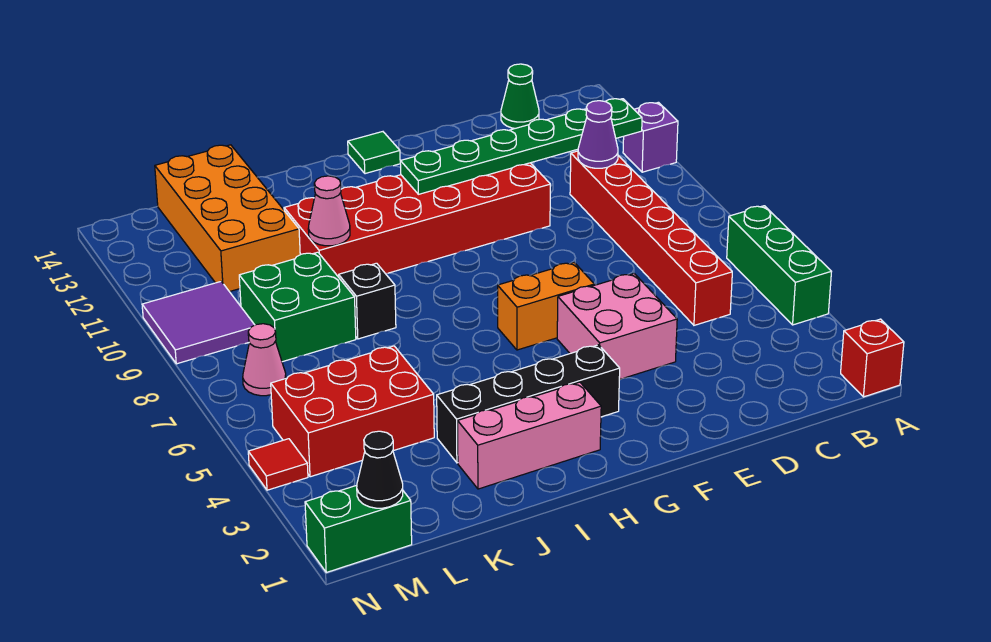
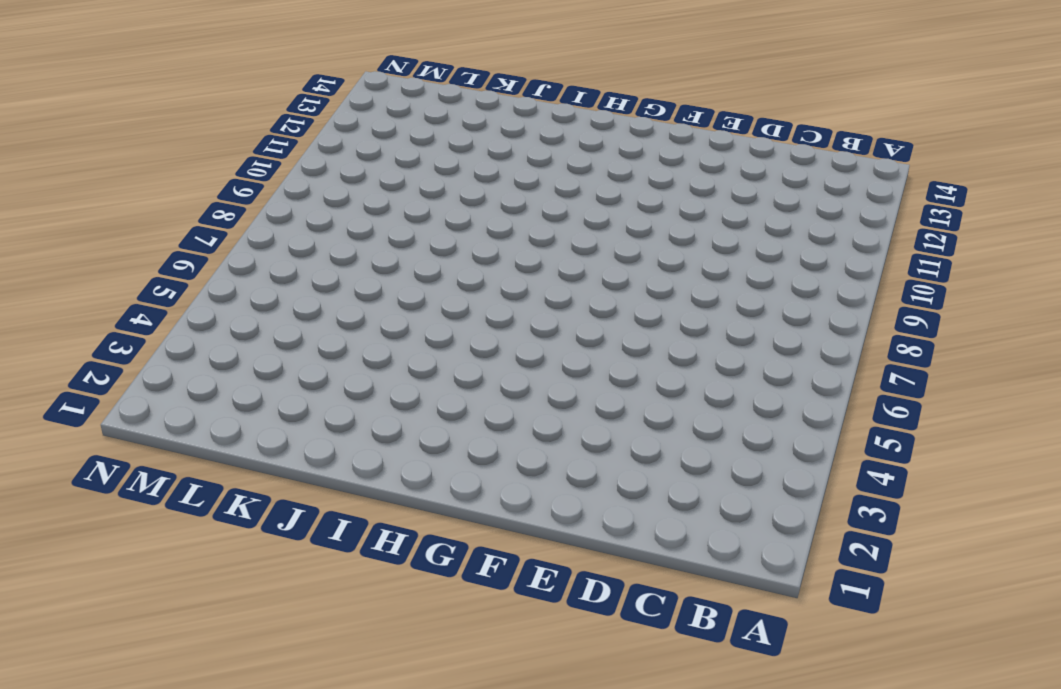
none -> red brick A1 level 1
none -> green brick A4:A6 level 1
none -> purple brick A11 level 1

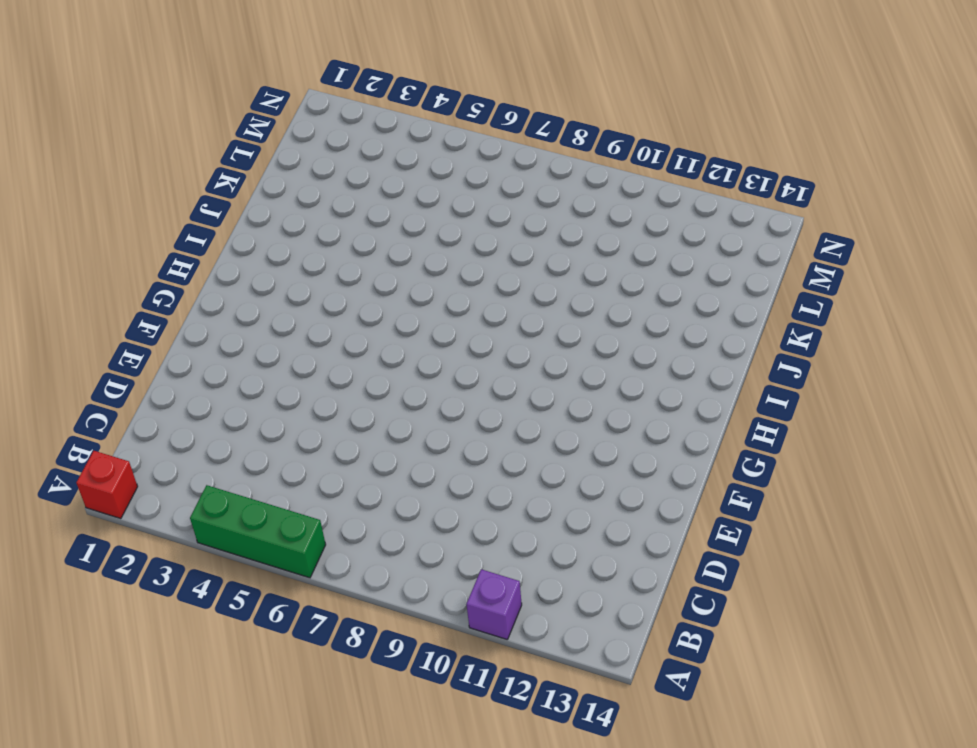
none -> red brick C5:C10 level 1
none -> green cone C14 level 1
none -> pink brick E4:F5 level 1

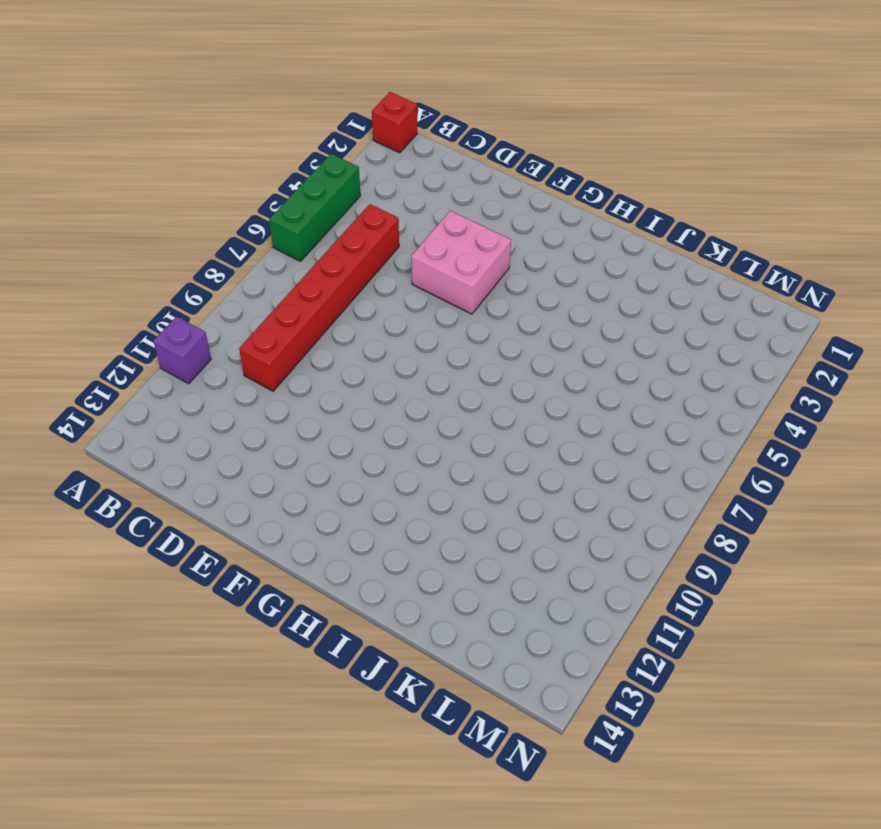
none -> green cone C14 level 1
none -> red brick E10:J11 level 1
none -> orange brick F6:G6 level 1

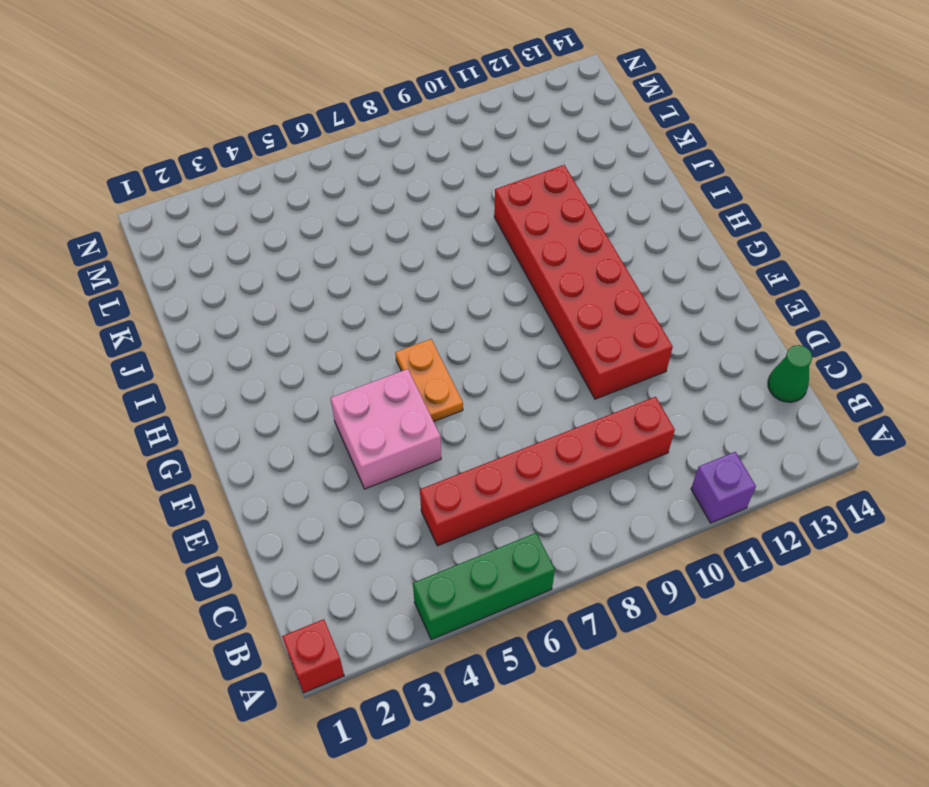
orange plate F6:G6 level 1 -> orange brick F6:G6 level 1
none -> black brick G3:J3 level 1
none -> green tile G14 level 1
none -> pink brick H2:J2 level 1

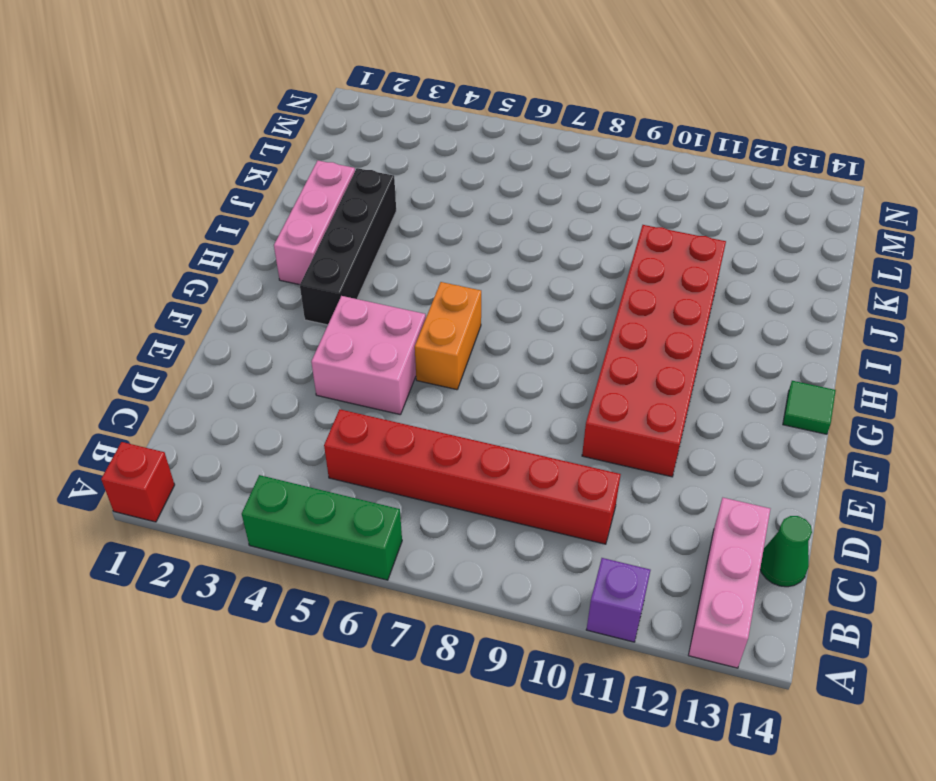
pink brick A13:C13 level 1 -> none
none -> black brick J8 level 1
none -> red brick K4:M5 level 1
none -> green brick K8:L9 level 1

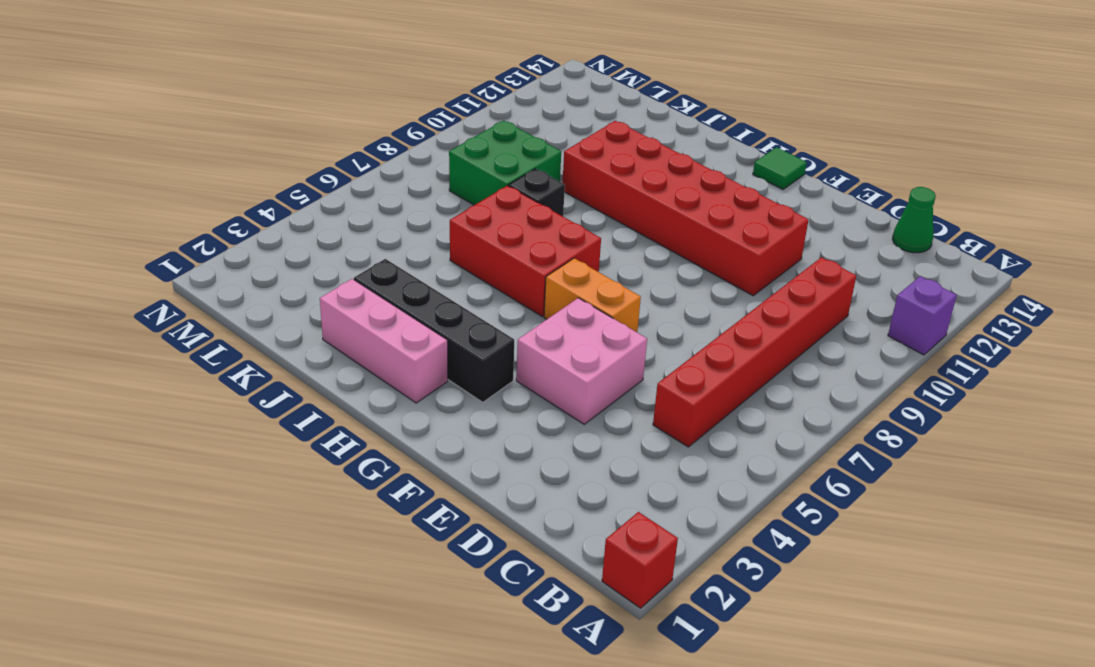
red brick H6:J7 level 1 -> red brick K4:M5 level 1
none -> green brick A4:A6 level 1
none -> orange brick K11:L14 level 1
none -> green brick M1:N1 level 1

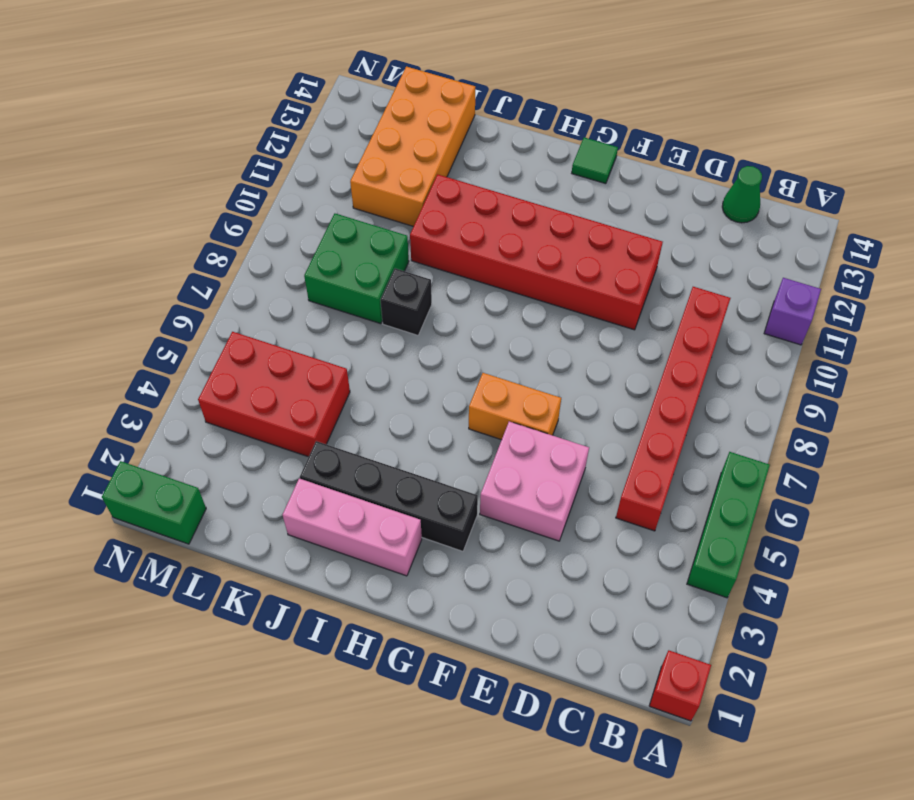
none -> pink cone M7 level 1
none -> purple tile M9:N10 level 1
none -> red tile N4 level 1

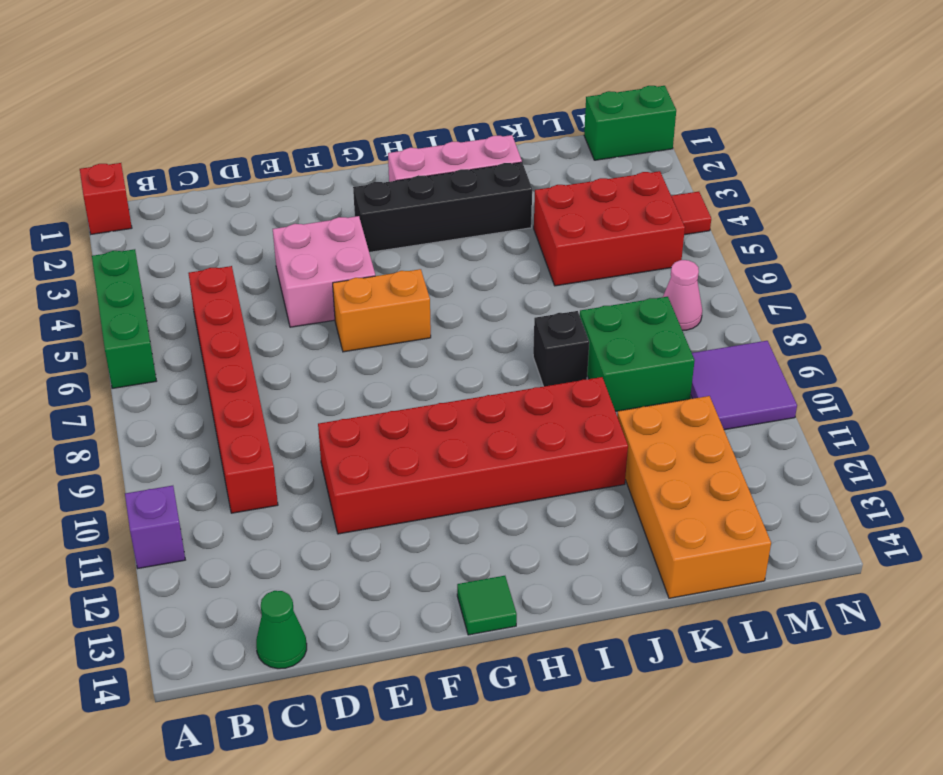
none -> green plate B11:G11 level 2
none -> purple cone C10 level 2
none -> pink cone J10 level 2

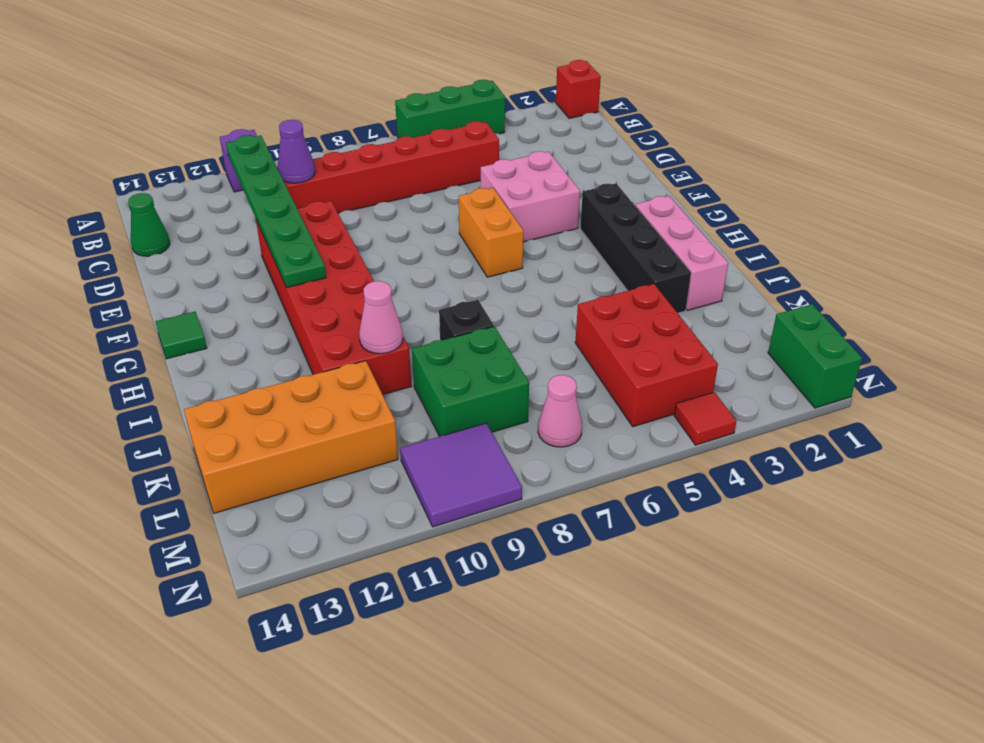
none -> black cone M1 level 2

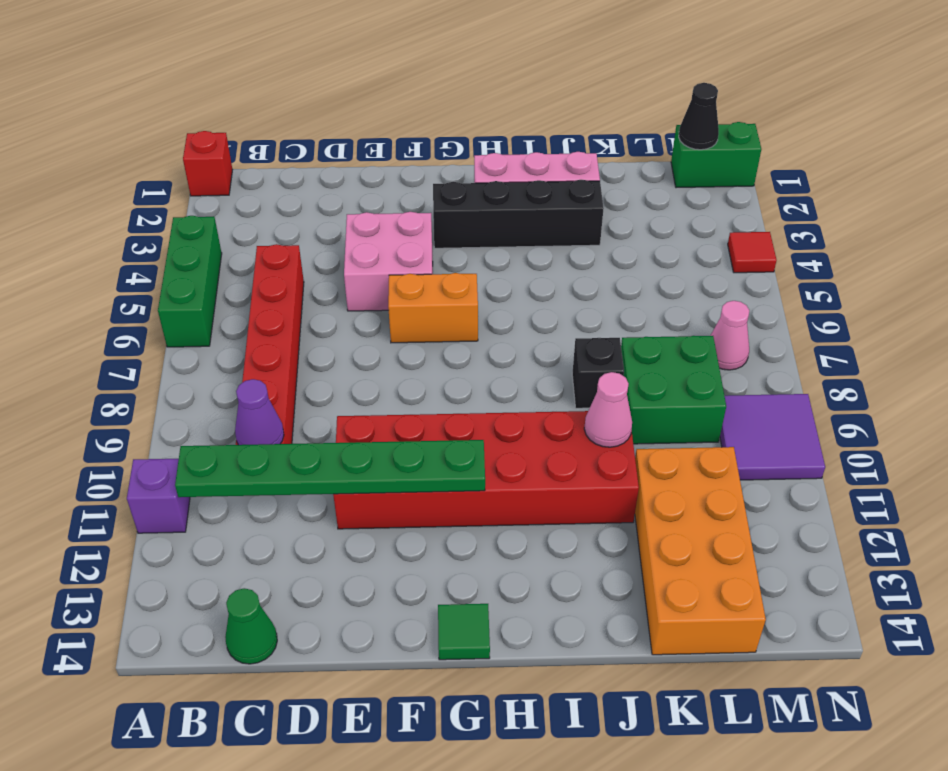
none -> red brick K4:M5 level 1

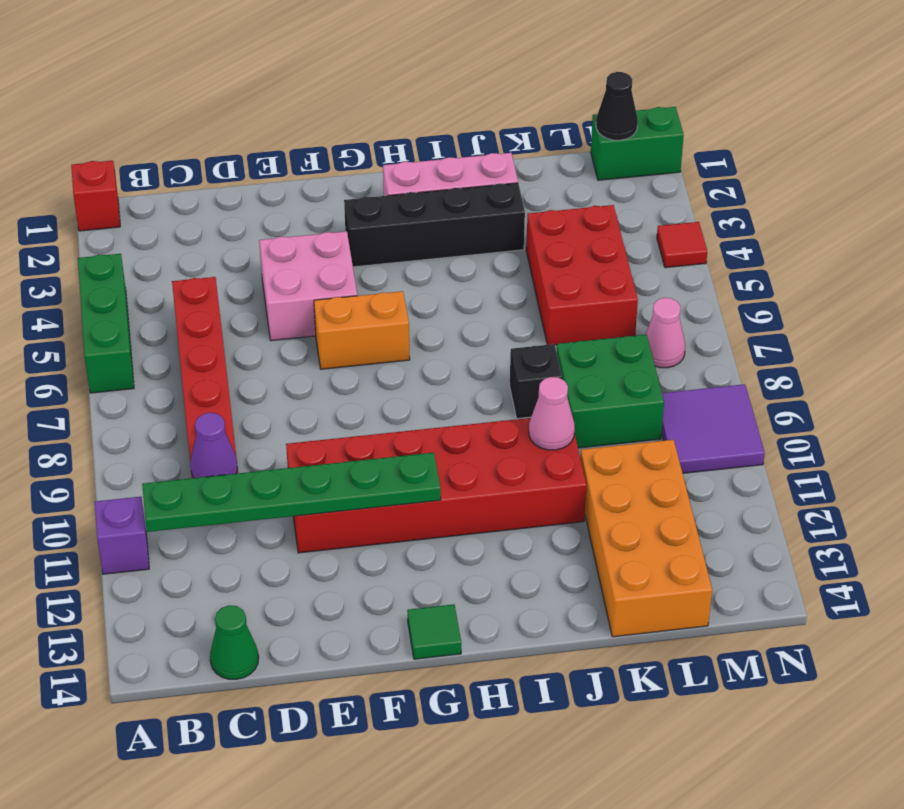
red brick K4:L6 level 1 -> red brick K4:M5 level 1

